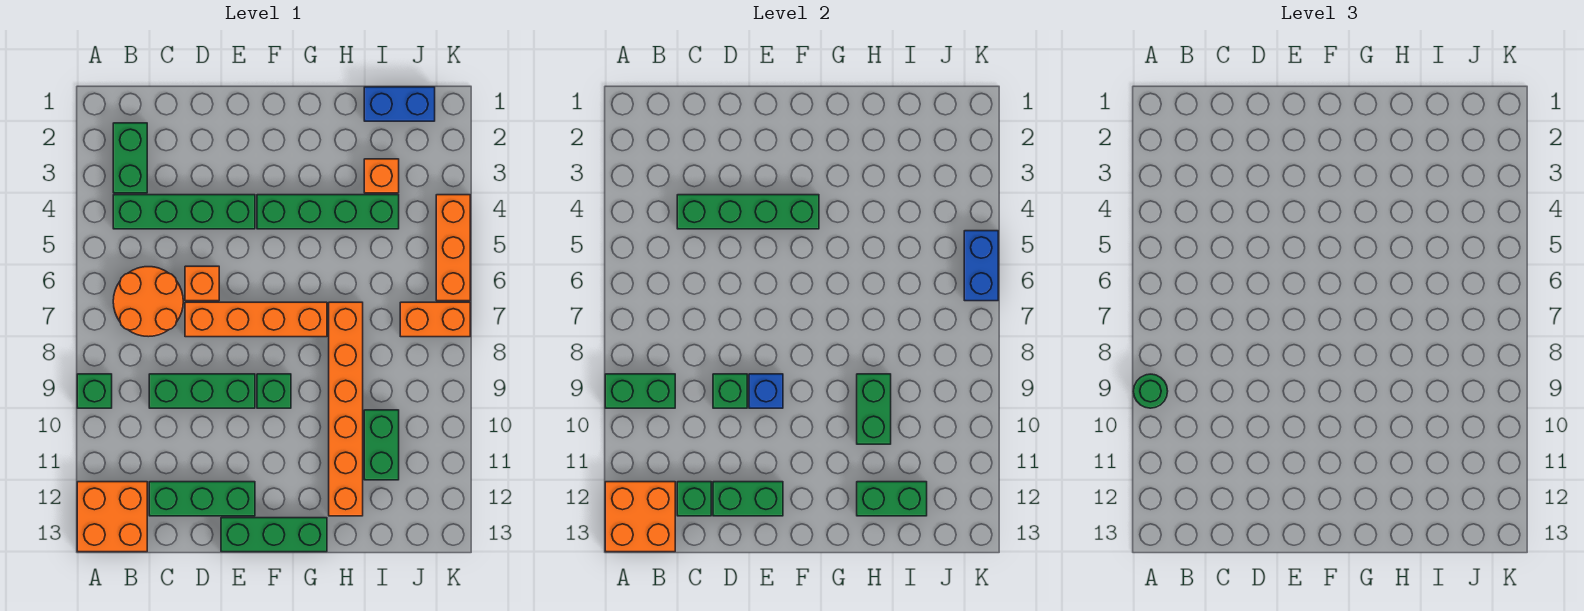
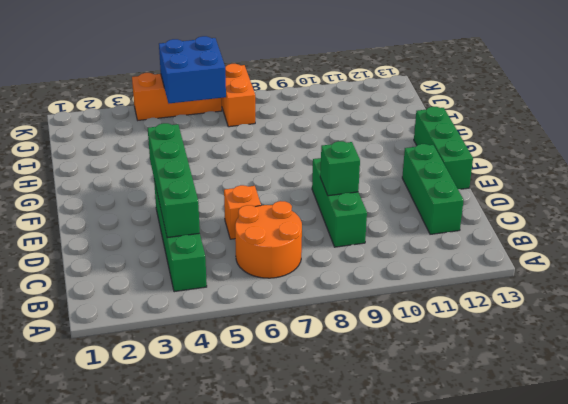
blue brick J5:K6 level 2 -> blue brick K5:K6 level 2
none -> green brick A9 level 1
none -> orange brick A12:B13 level 1
none -> green brick B2:B3 level 1

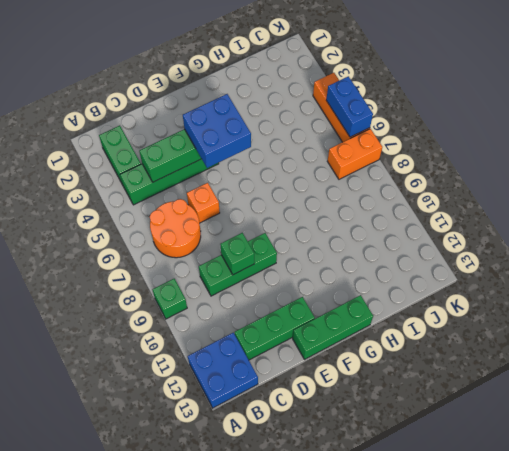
blue brick A12:B13 level 1 -> orange brick A12:B13 level 1
blue brick E4:F5 level 3 -> none
none -> orange brick D7:G7 level 1
none -> green brick F4:I4 level 1
none -> green brick F9 level 1

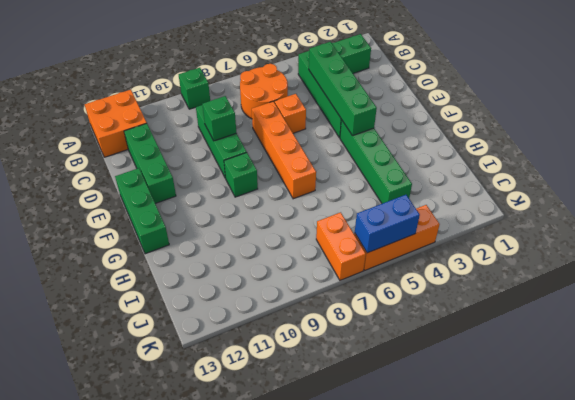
none -> orange brick H7:H12 level 1
none -> blue brick I1:J1 level 1
none -> orange brick I3 level 1

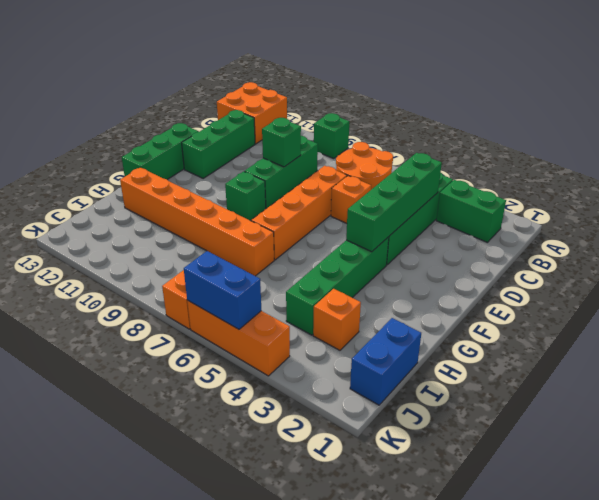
none -> green brick I10:I11 level 1
none -> green brick A9:B9 level 2
none -> orange brick A12:B13 level 2

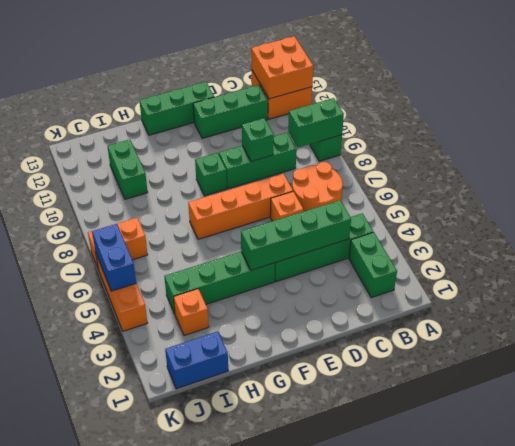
none -> orange brick H7:H12 level 1
none -> green brick C12 level 2
none -> green brick D12:E12 level 2

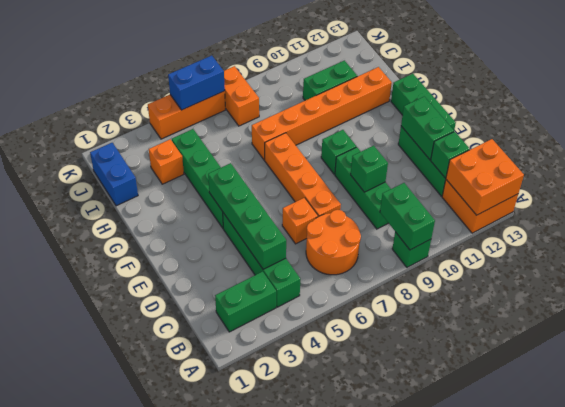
none -> blue brick E9 level 2
none -> green brick H9:H10 level 2
none -> green brick H12:I12 level 2

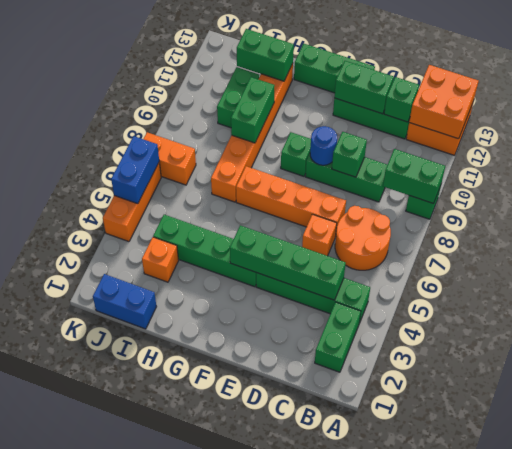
blue round brick E9 level 2 -> blue brick E9 level 2
none -> green round brick A9 level 3

